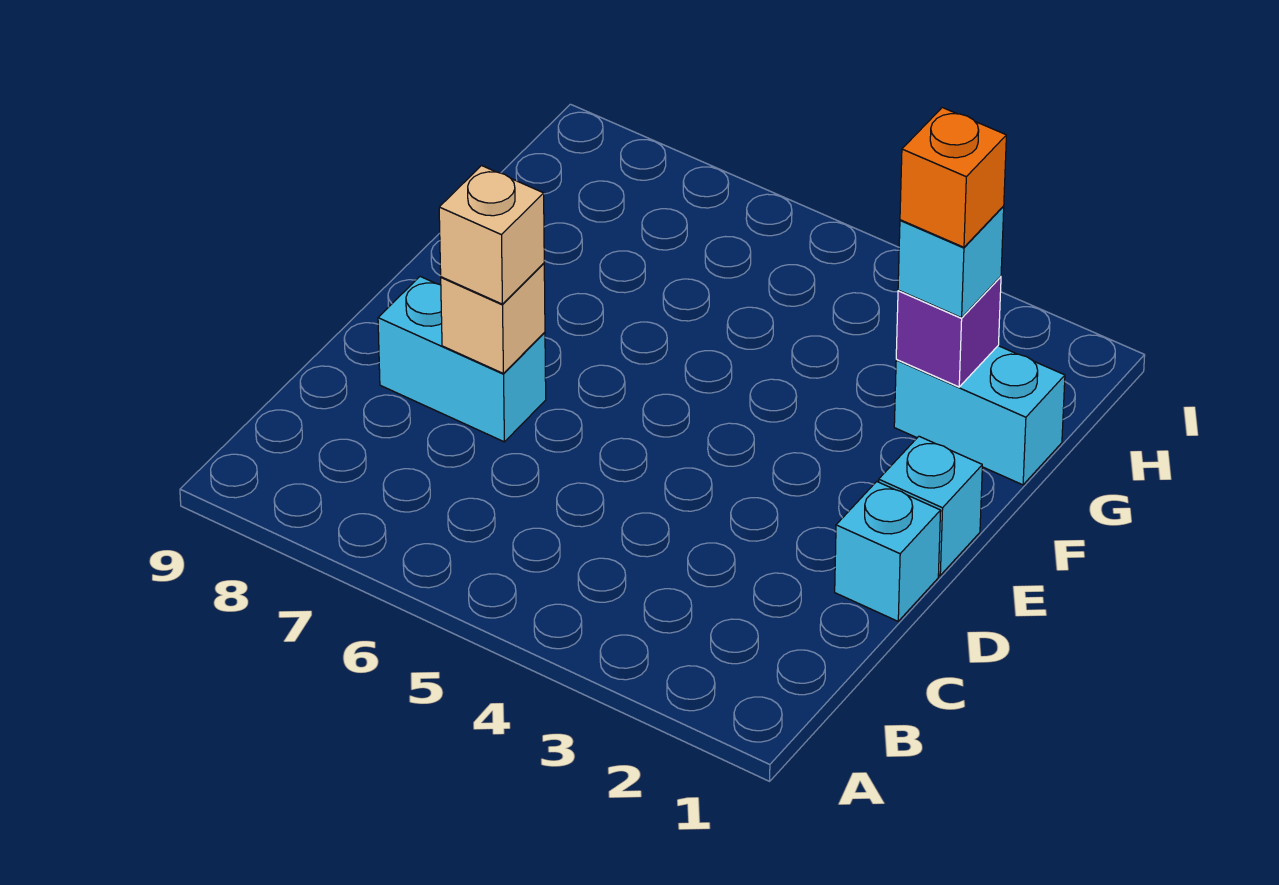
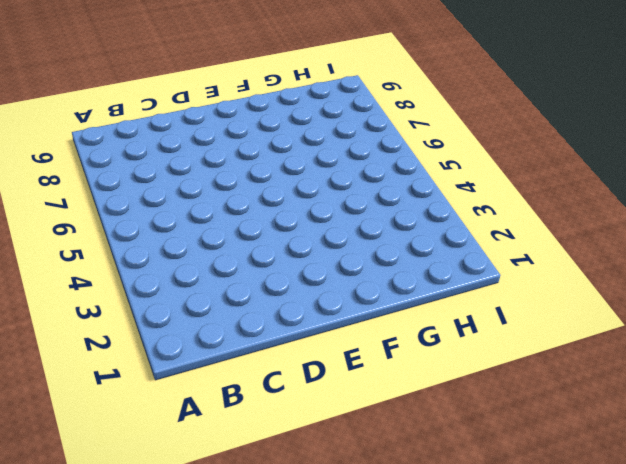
none -> cyan brick D1 level 1
none -> cyan brick D7:D8 level 1

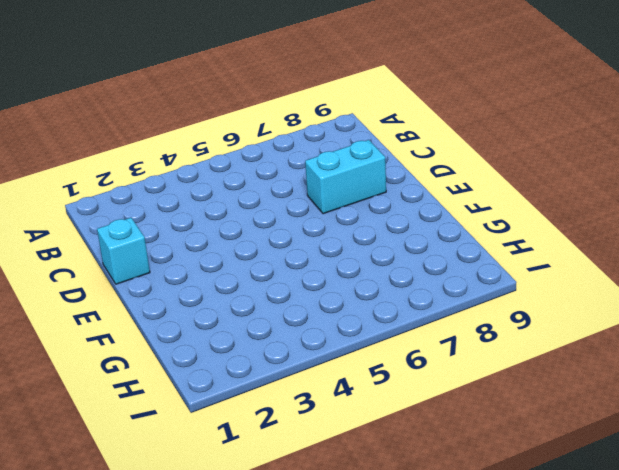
none -> cyan brick E1 level 1
none -> cyan brick G1:G2 level 1

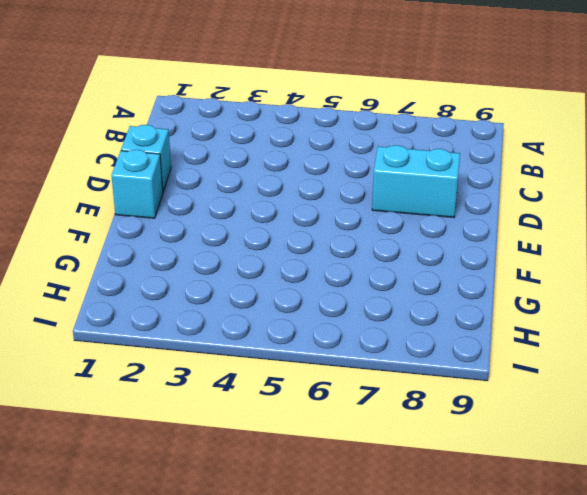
none -> cyan brick G1:G2 level 1
none -> tan brick D7 level 2

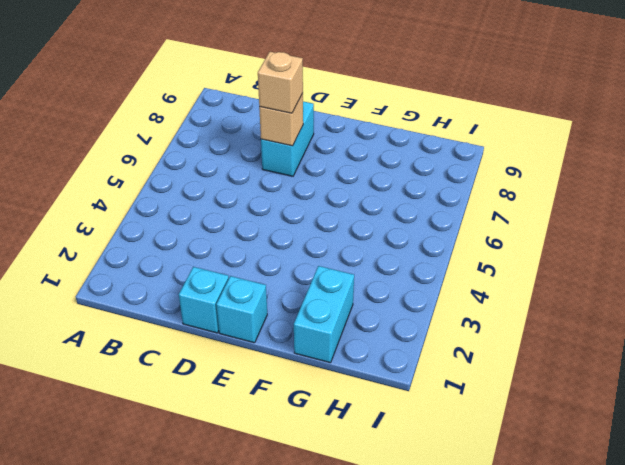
none -> purple brick G2 level 2
none -> cyan brick G2 level 3

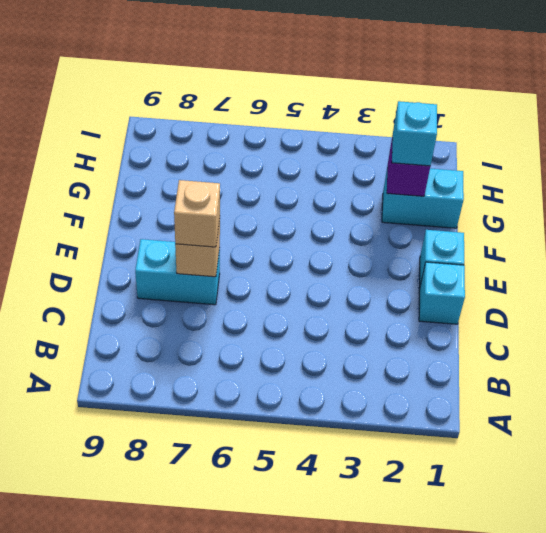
none -> orange brick G2 level 4

